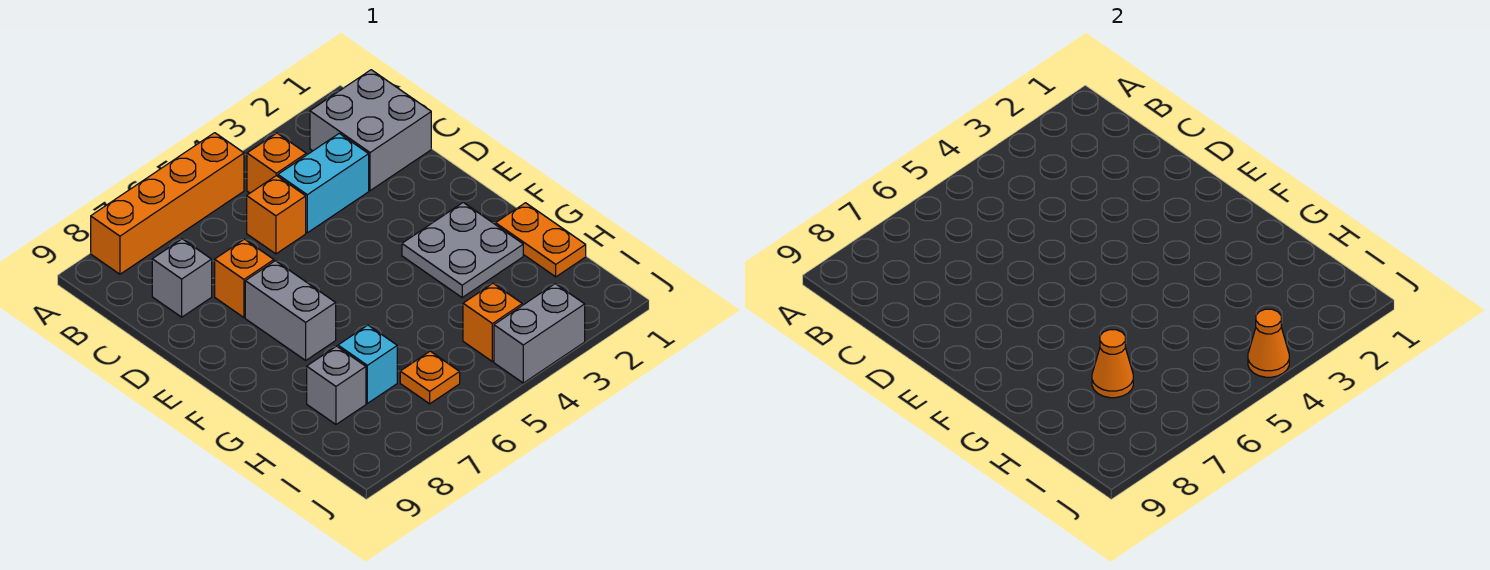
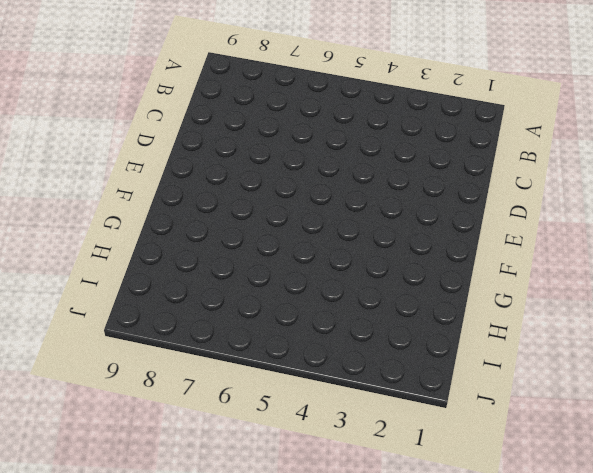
none -> orange brick A5:A8 level 1
none -> grey brick B1:C2 level 1
none -> orange brick B4 level 1

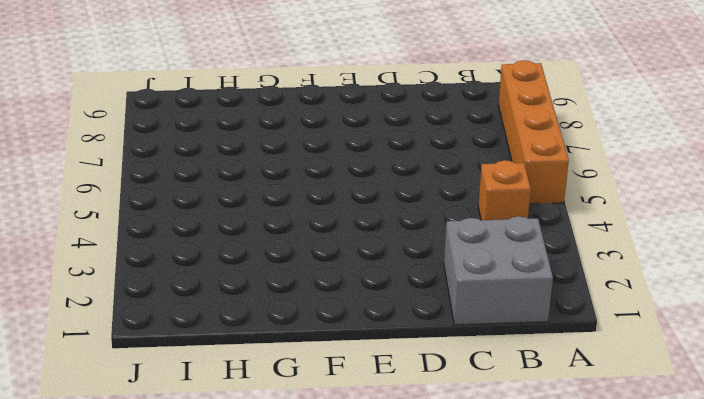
none -> cyan brick C3:C4 level 1
none -> orange brick C5 level 1
none -> grey brick C8 level 1

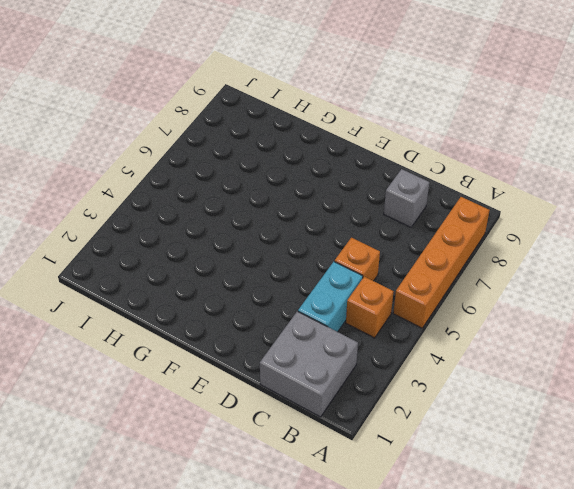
none -> orange brick D7 level 1
none -> grey brick E7:F7 level 1
none -> grey plate F2:G3 level 1

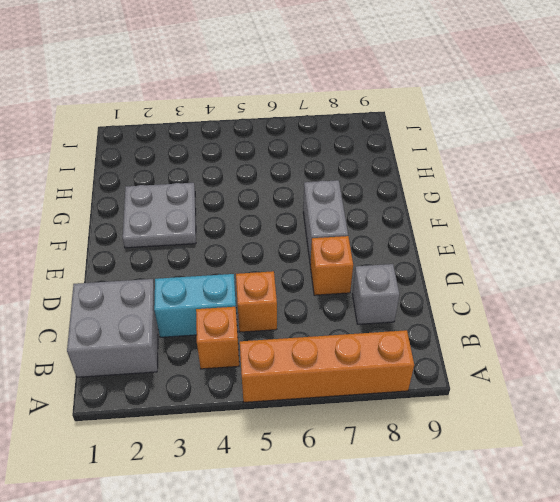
none -> orange plate G1:H1 level 1
none -> cyan brick H7 level 1
none -> grey brick H8 level 1

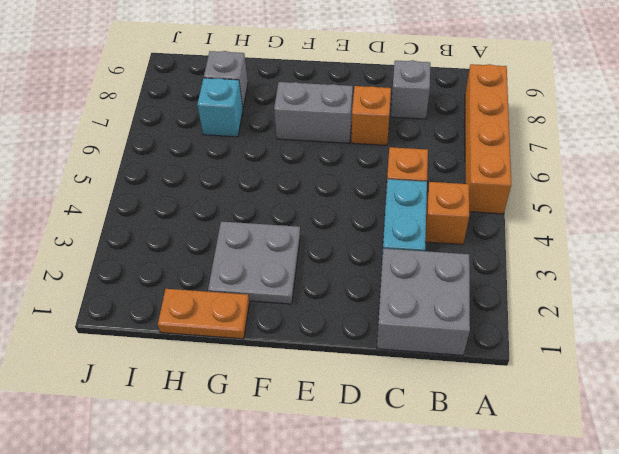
none -> orange brick I4 level 1
none -> orange plate I6 level 1
none -> grey brick J3:J4 level 1

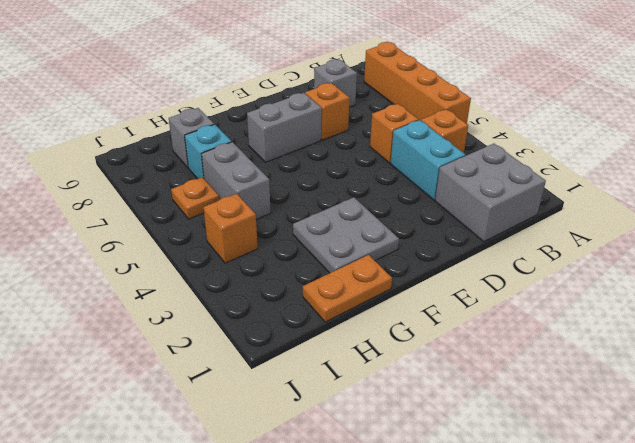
grey brick H5:H6 level 1 -> grey brick J3:J4 level 1
none -> orange cone H7 level 2
none -> orange cone J4 level 2

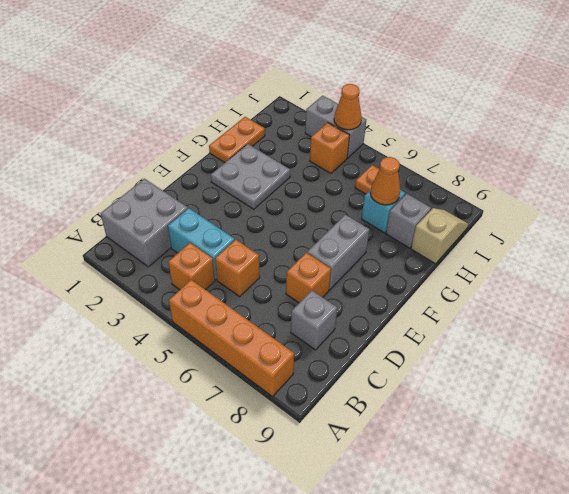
tan slope H9:I9 level 1 top H -> none

